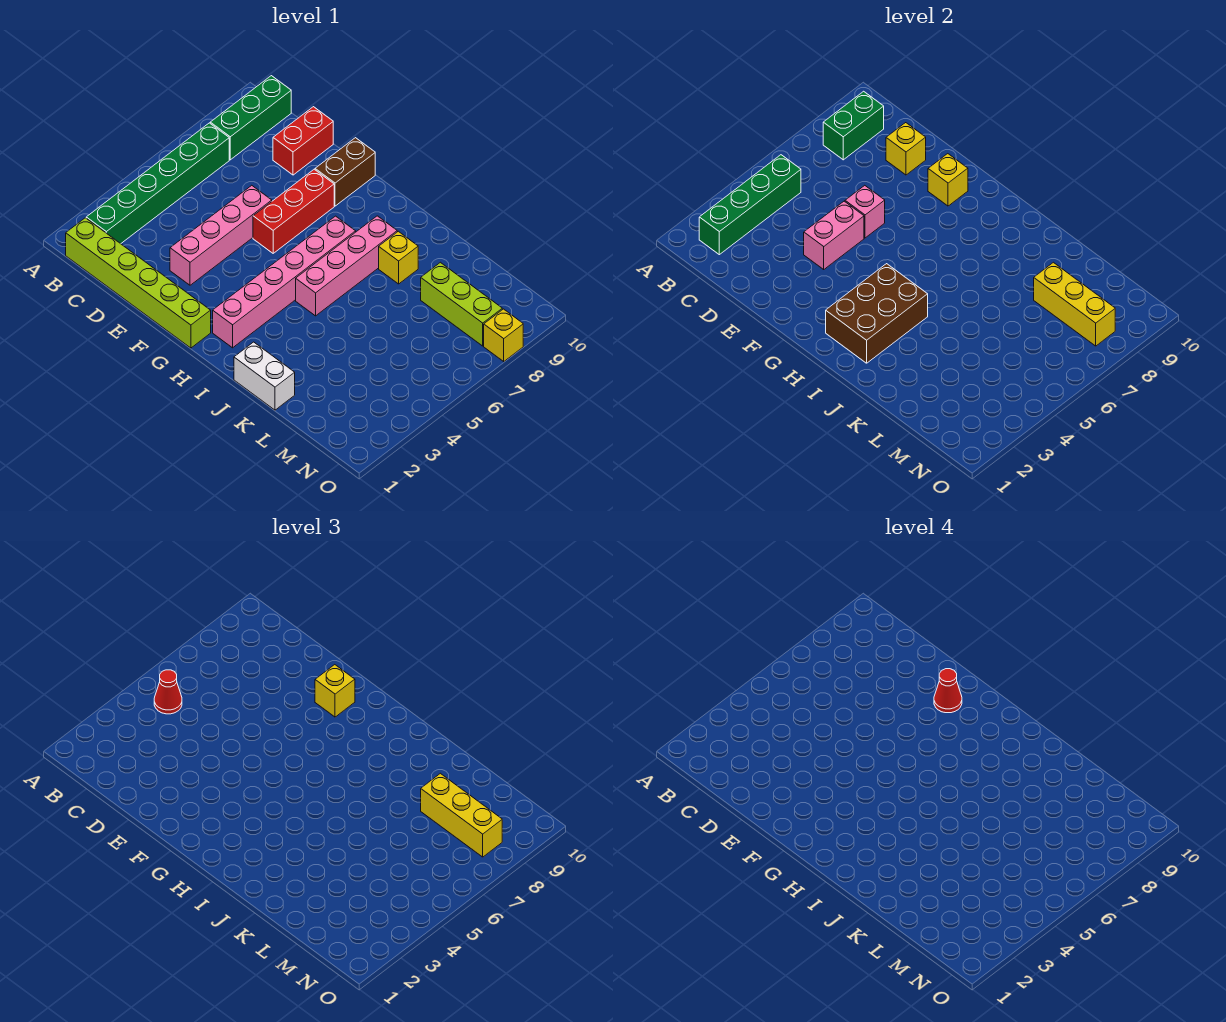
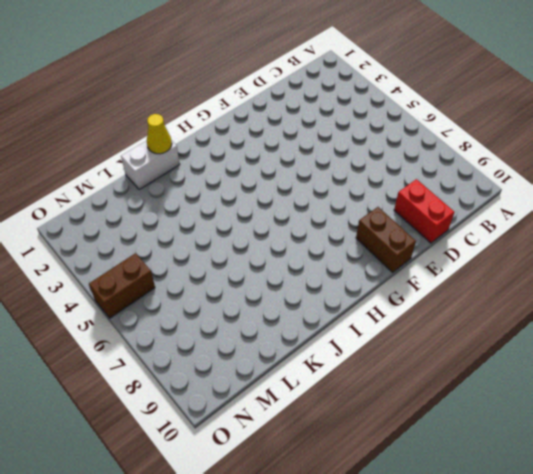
yellow cone J1 level 2 -> none
brown brick N5:O5 level 1 -> none
none -> lime brick B1:G1 level 1
none -> green brick B2:B7 level 1
none -> green brick B8:B10 level 1

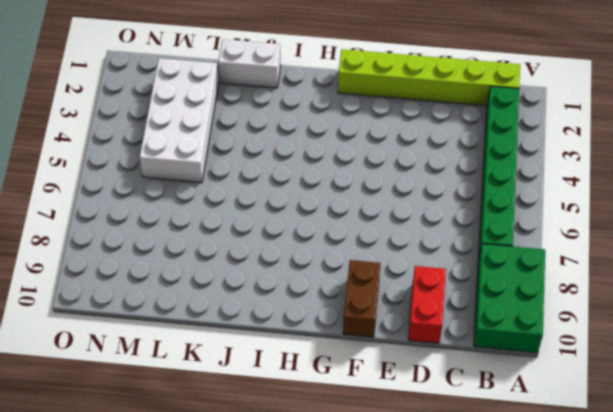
green brick A8:B10 level 1 -> green brick B8:B10 level 1
white brick L2:M5 level 1 -> none
none -> pink brick E3:E6 level 1
none -> red brick F6:F8 level 1
none -> pink brick H2:H7 level 1

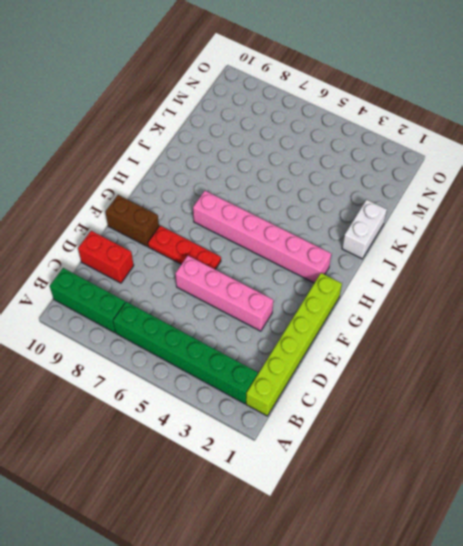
red plate F6:F8 level 1 -> red brick F6:F8 level 1
none -> pink brick I5:I8 level 1
none -> yellow brick J8 level 1
none -> lime brick L8:N8 level 1

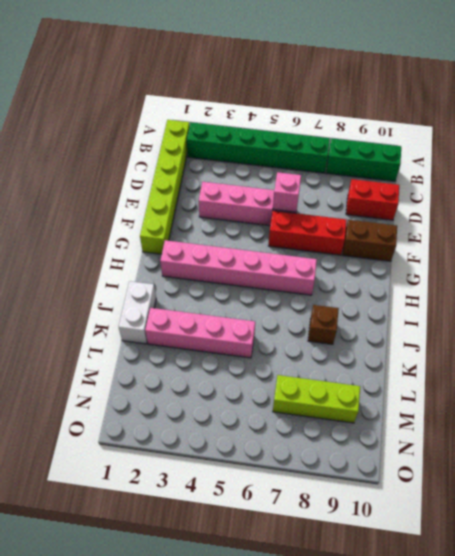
brown brick J8 level 1 -> yellow brick J8 level 1
pink brick K2:K5 level 1 -> pink brick I5:I8 level 1
lime brick M7:M9 level 1 -> lime brick L8:N8 level 1
none -> yellow brick O8 level 1
none -> green brick B2:B5 level 2
none -> green brick B8:B9 level 2

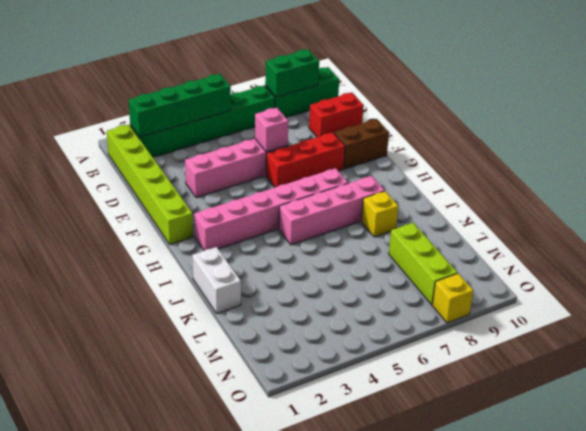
none -> yellow brick D9 level 2
none -> pink brick E4:E5 level 2
none -> yellow brick F9 level 2

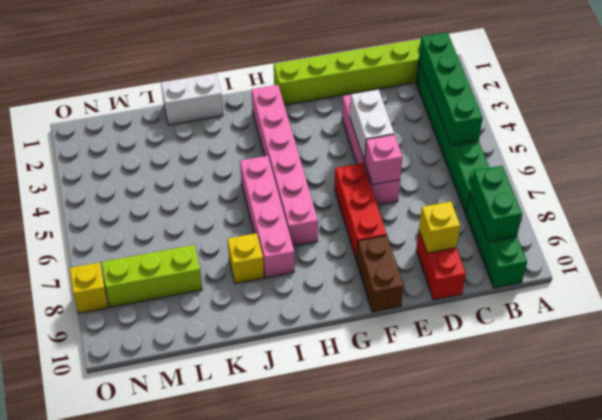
white brick E4:E5 level 2 -> pink brick E4:E5 level 2
none -> yellow brick F9 level 2
none -> brown brick H2:I4 level 2
none -> yellow brick L8:N8 level 2

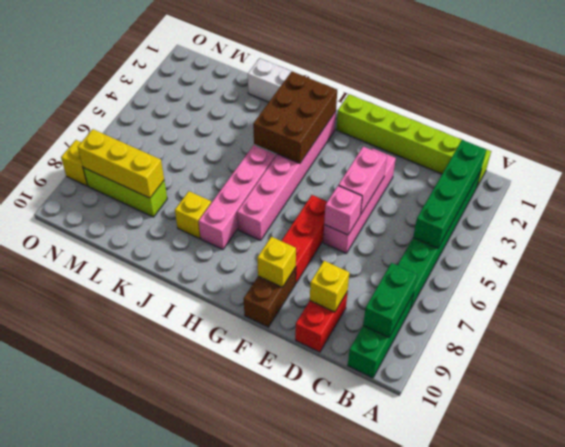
none -> red cone B5 level 3
none -> yellow brick F9 level 3
none -> yellow brick L8:N8 level 3

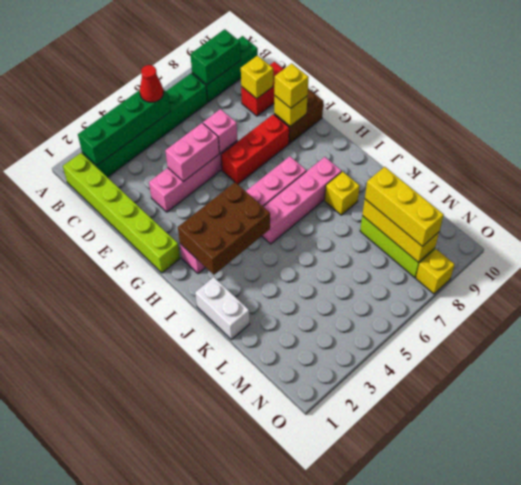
none -> red cone F9 level 4

